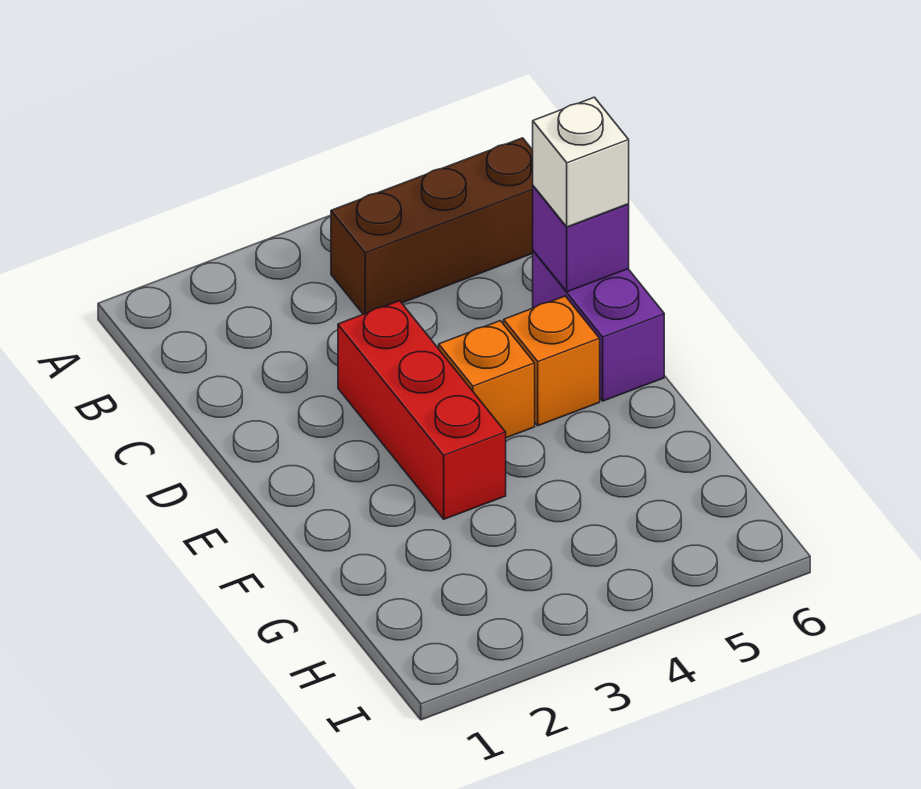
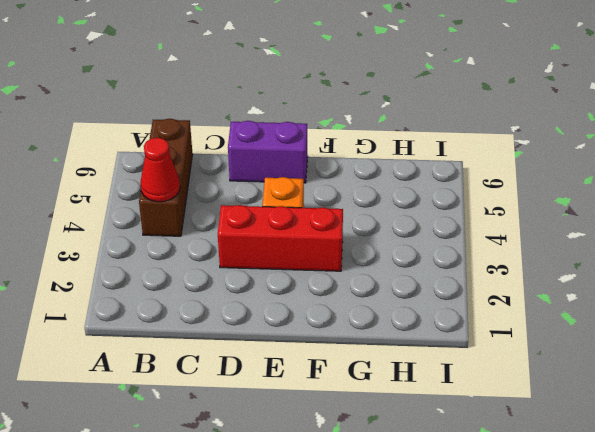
red cone B4 level 2 -> none
none -> orange brick E5 level 1
none -> purple brick D6 level 2

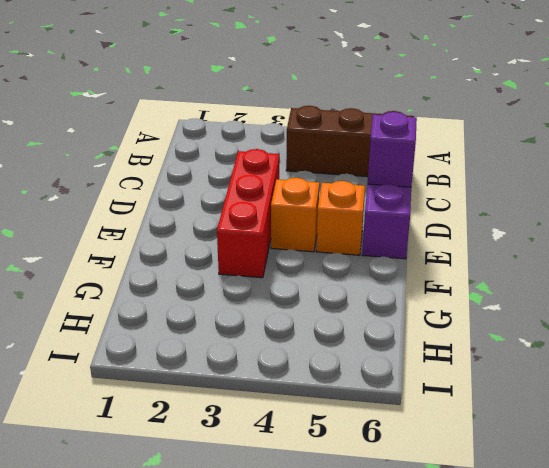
none -> white brick D6 level 3

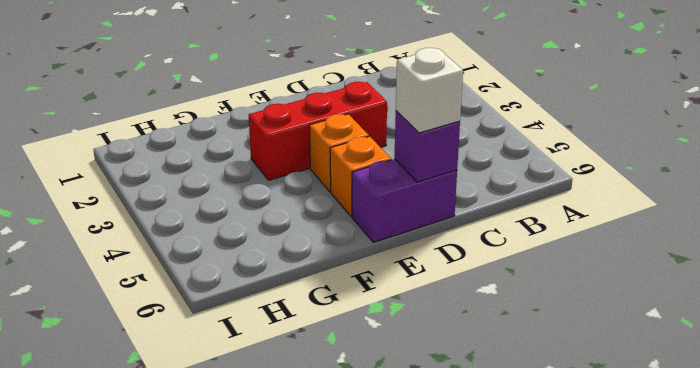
none -> brown brick B4:B6 level 1

